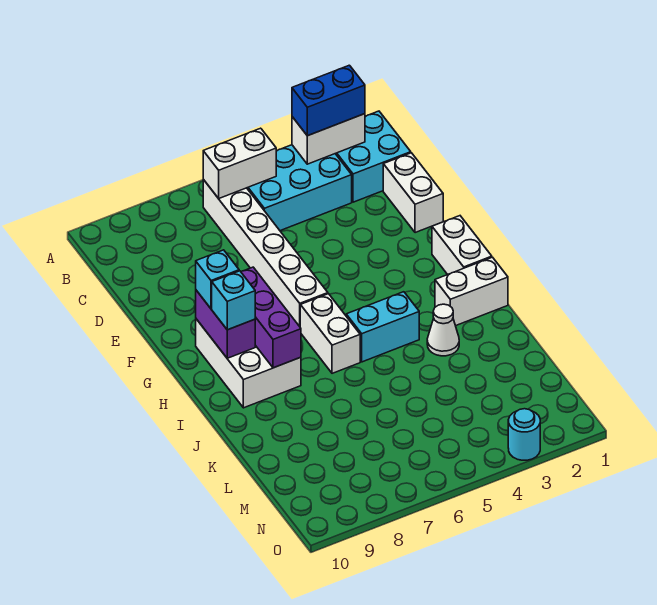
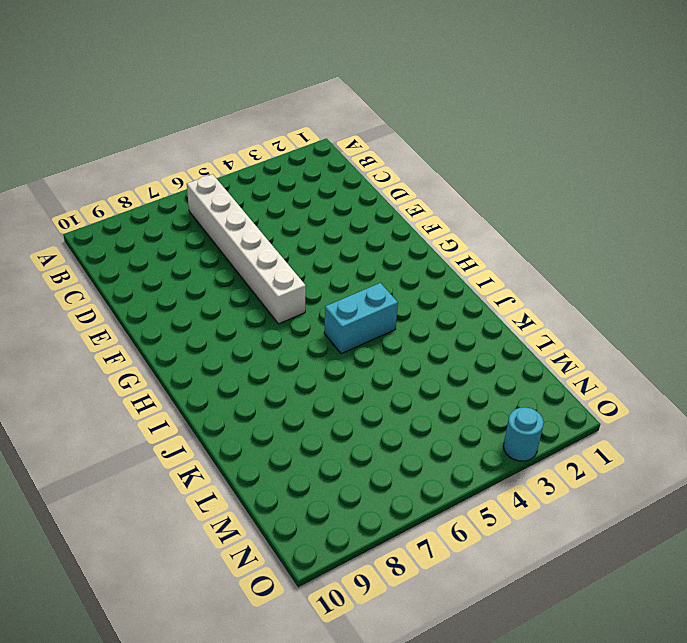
none -> cyan brick B1:C2 level 1
none -> cyan brick B3:C5 level 1
none -> white brick D1:E1 level 1

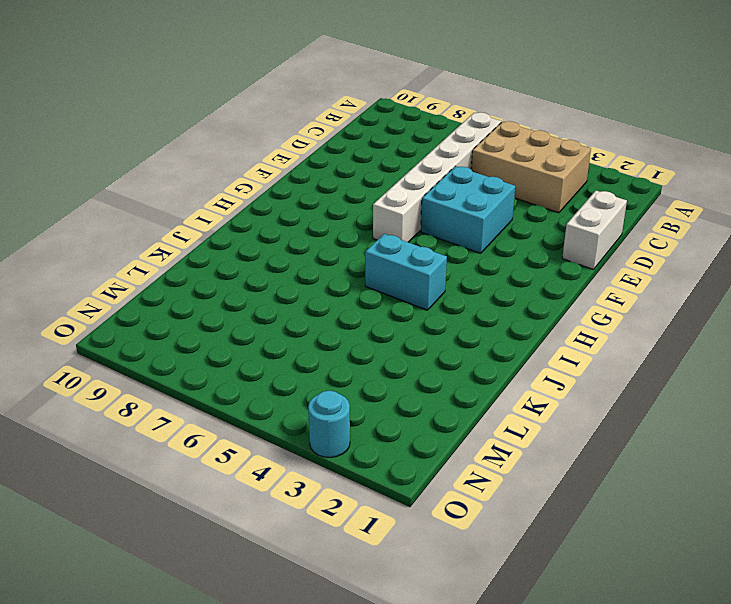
tan brick B3:C5 level 1 -> cyan brick B3:C5 level 1
cyan brick E4:F5 level 1 -> cyan brick B1:C2 level 1
none -> white brick G1:H1 level 1
none -> white brick G8:I9 level 1
none -> white brick H6:I6 level 1

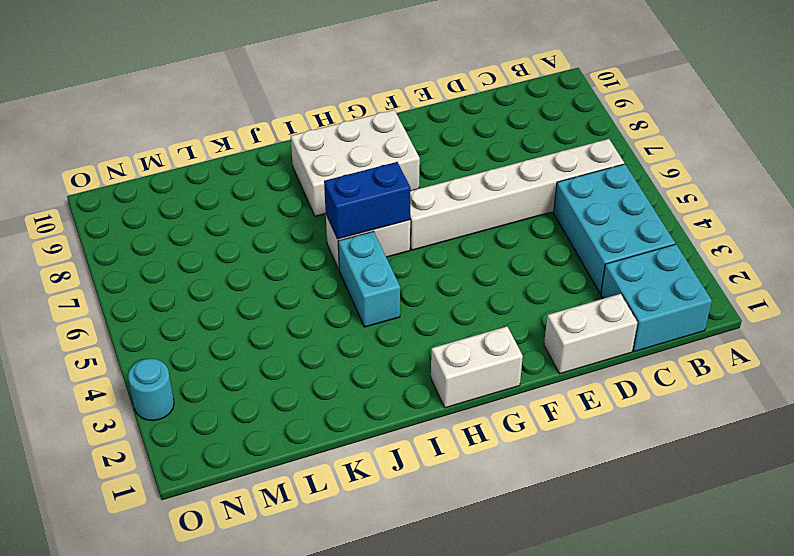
blue brick H6:I6 level 2 -> blue brick B2:B3 level 3
none -> white brick I1:I2 level 1
none -> white cone J3 level 1
none -> white brick B2:B3 level 2

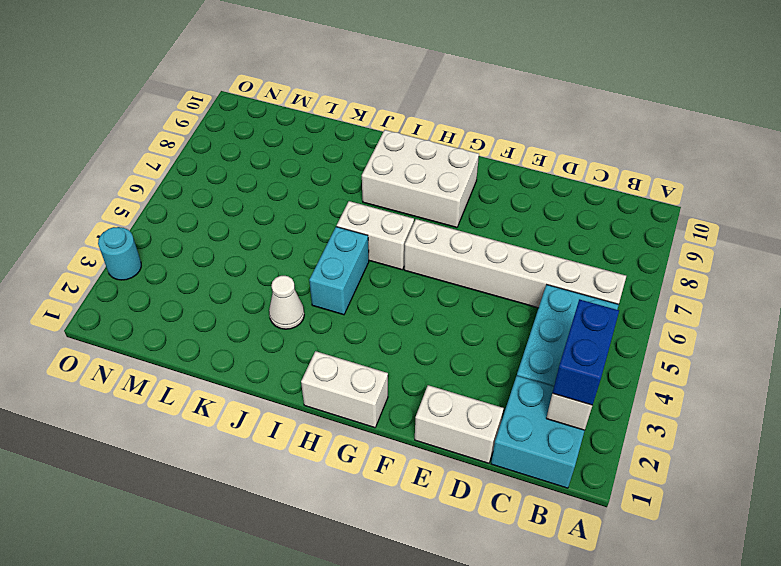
none -> white brick I1:I2 level 1
none -> white brick B5:B6 level 2
none -> purple brick G8:I8 level 2

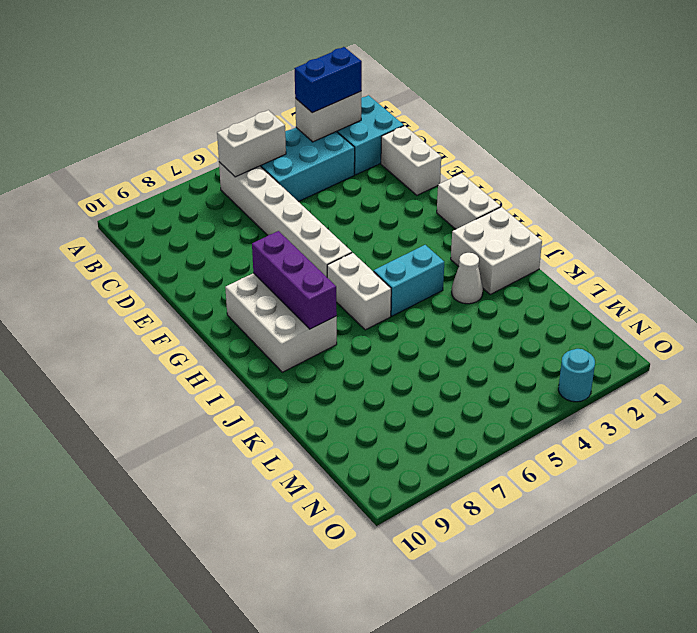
white brick I1:J2 level 1 -> white brick I1:I2 level 1
none -> purple brick G9:H9 level 2
none -> cyan brick G9 level 3
none -> cyan brick H9 level 3

